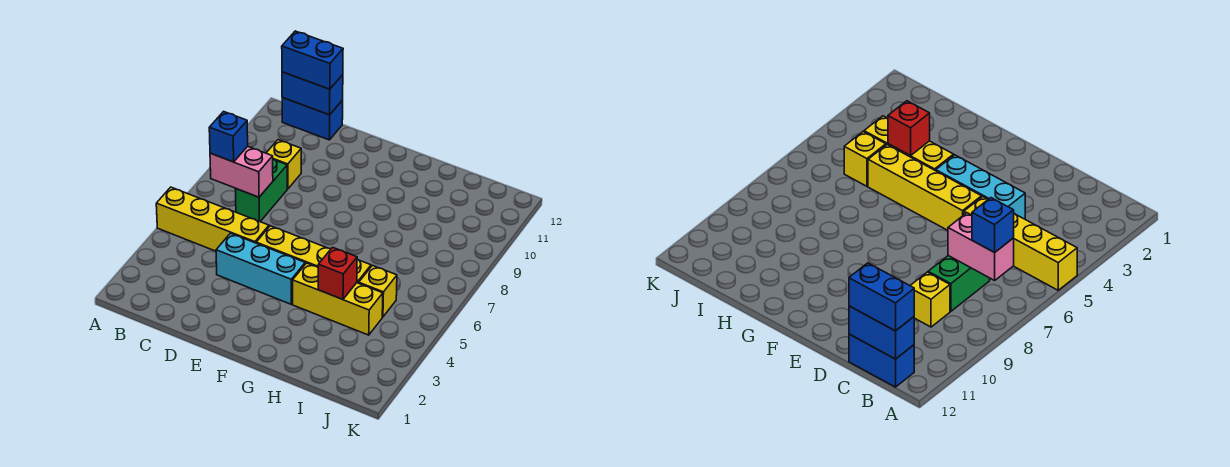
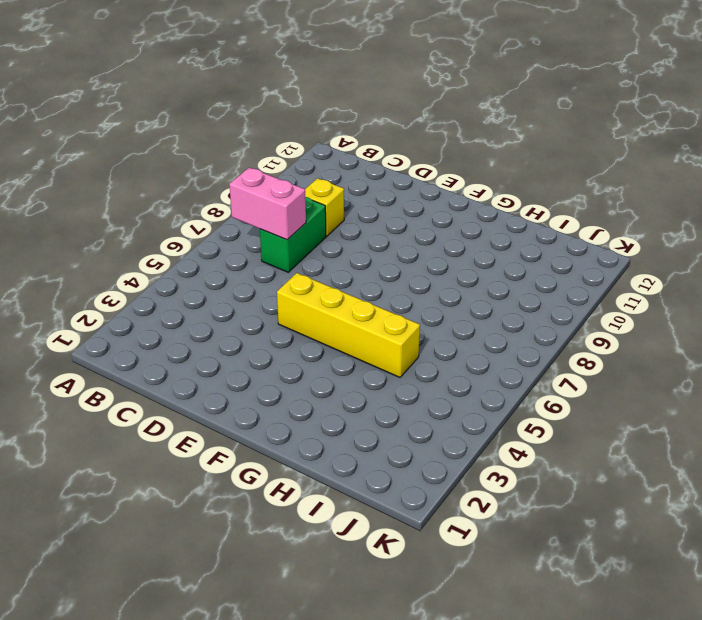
none -> yellow brick A5:D5 level 1
none -> blue brick B12:C12 level 1
none -> cyan brick D4:F4 level 1

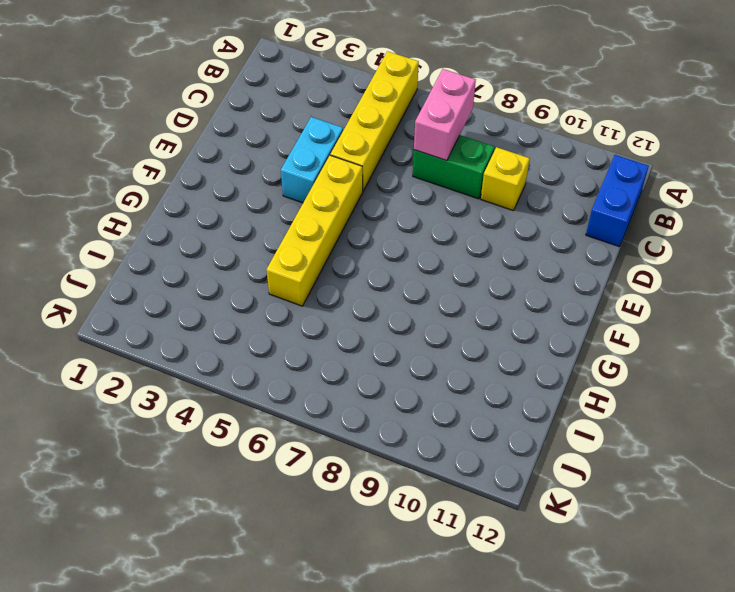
cyan brick D4:E4 level 1 -> cyan brick D4:F4 level 1
none -> yellow brick G4:I4 level 1
none -> yellow brick I5 level 1
none -> blue brick B12:C12 level 2

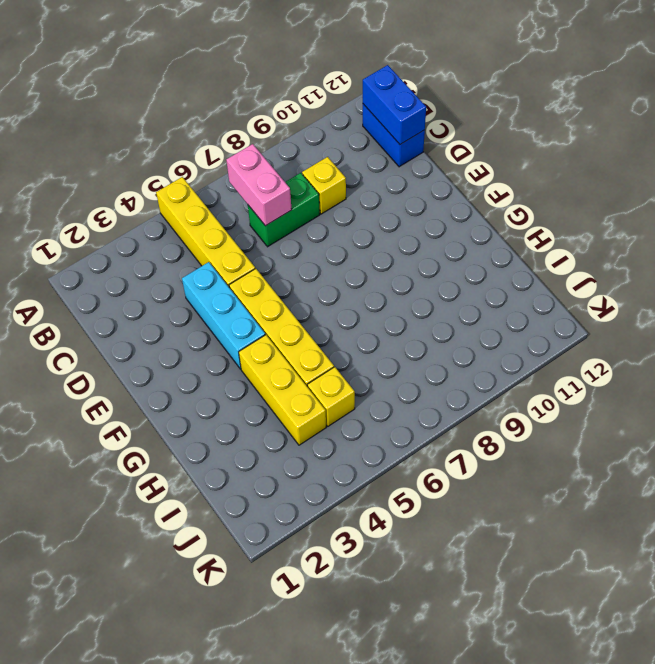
none -> red brick H4 level 2
none -> blue brick B7 level 3
none -> blue brick B12:C12 level 3

